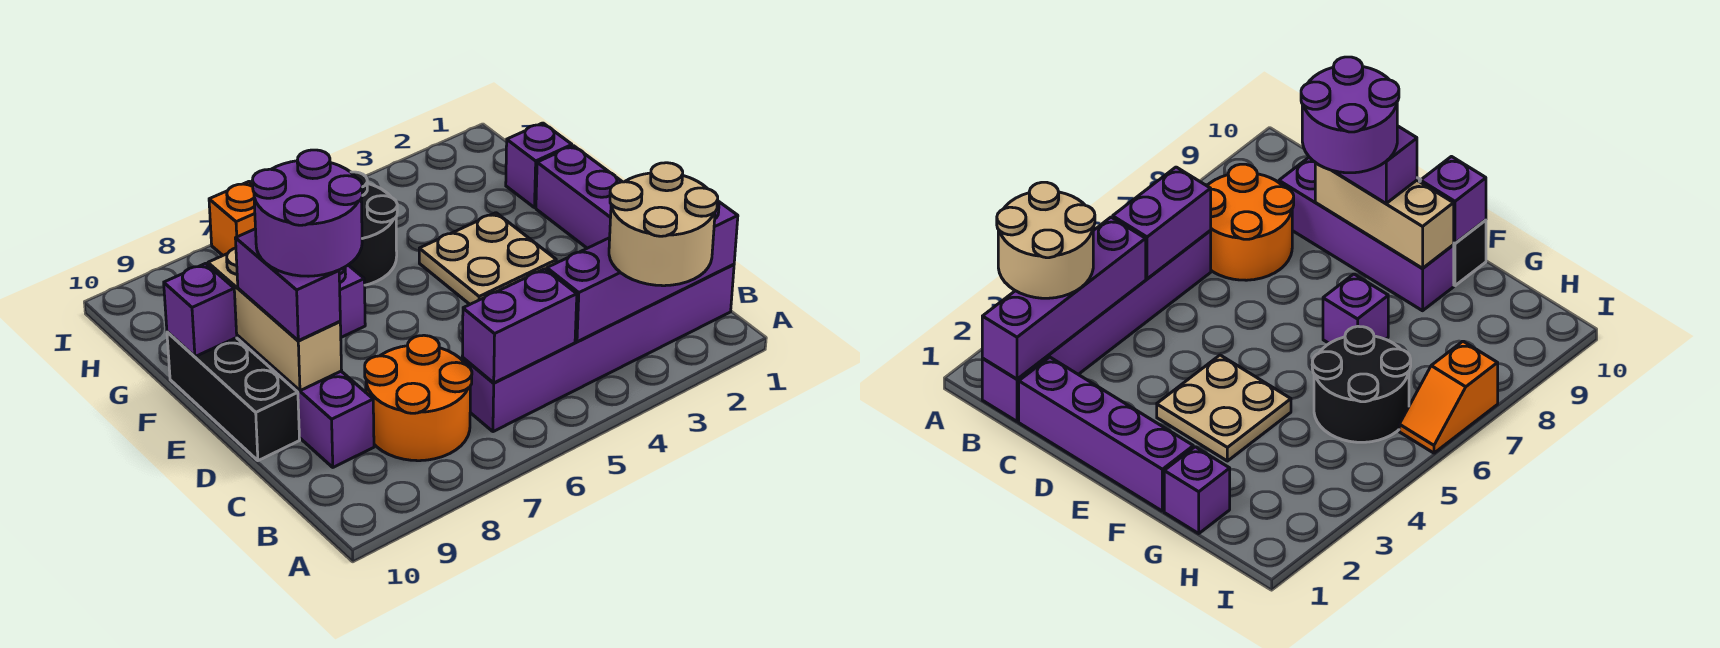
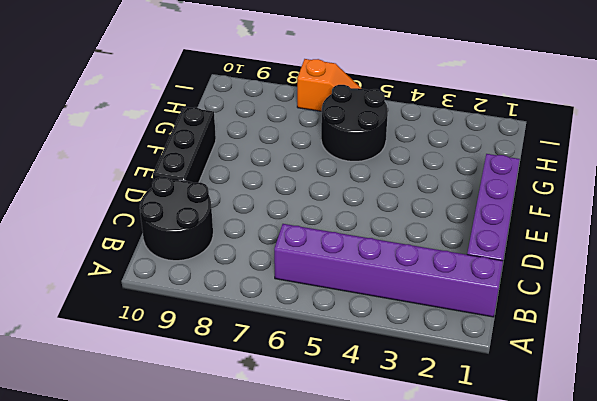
black round brick B9:C10 level 1 -> purple brick C9:F9 level 1
none -> orange round brick B7:C8 level 1
none -> tan plate E3:F4 level 1
none -> purple brick F7 level 1

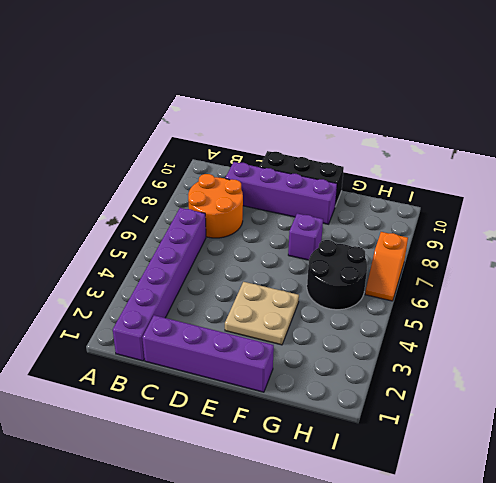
none -> purple brick G1 level 1
none -> purple brick B1:B4 level 2
none -> purple brick B5:B6 level 2

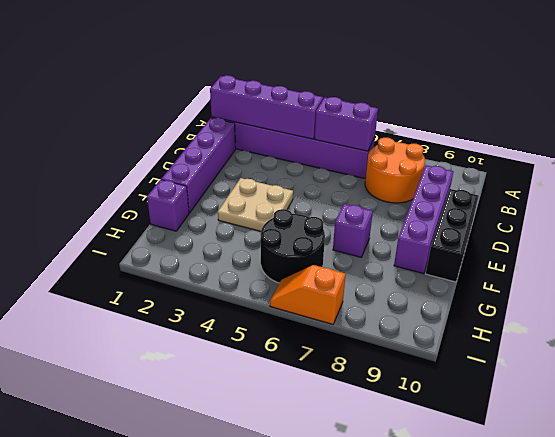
none -> tan brick D9:F9 level 2
none -> purple brick F10 level 2
none -> tan round brick A2:B3 level 3

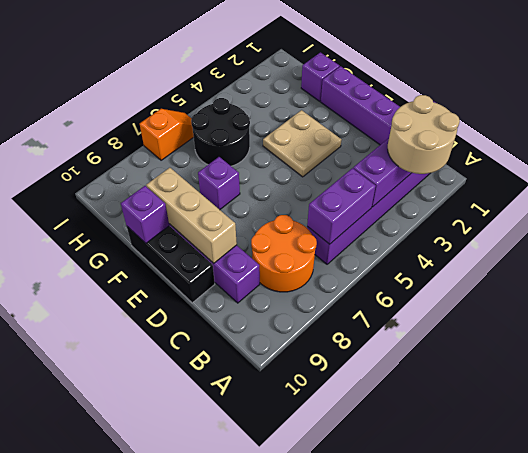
none -> purple brick D9:E9 level 3
none -> purple round brick D8:E9 level 4

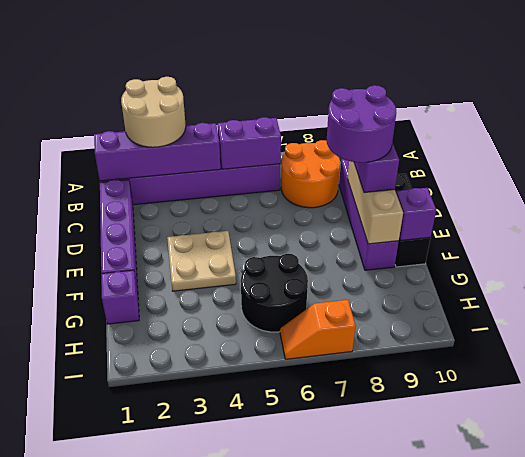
none -> purple brick F7 level 1

